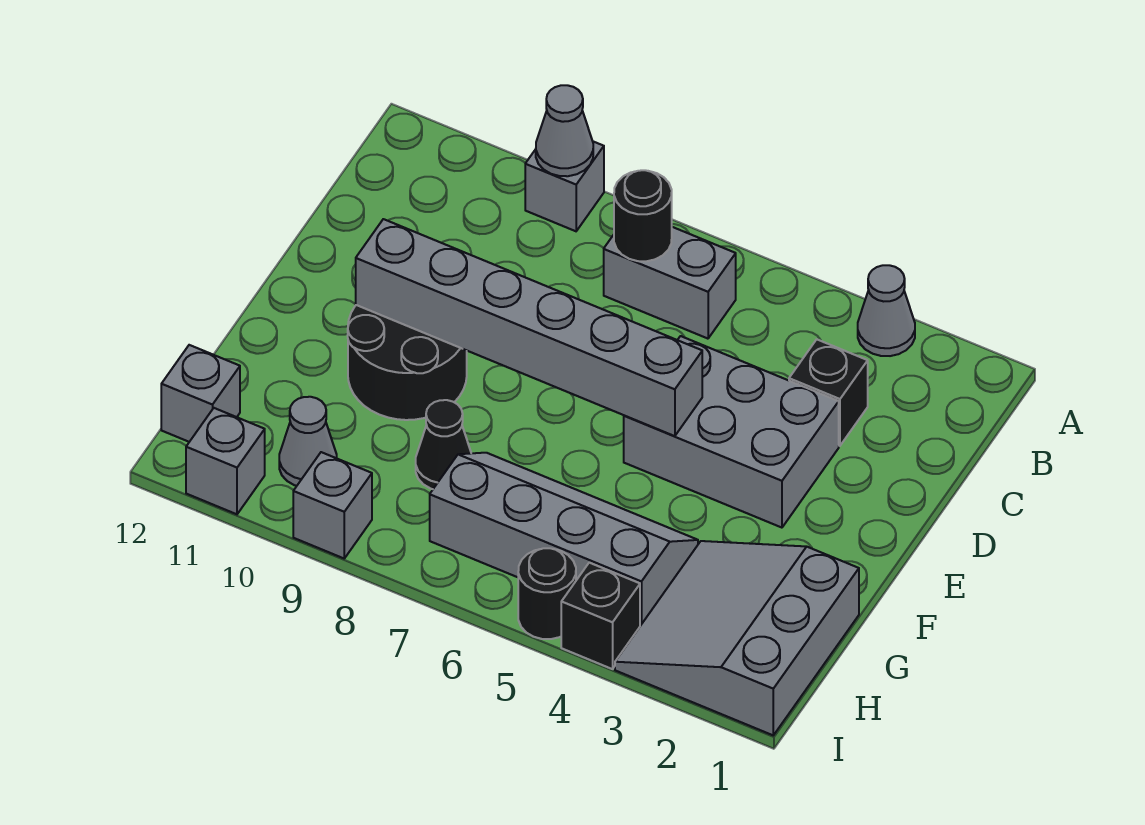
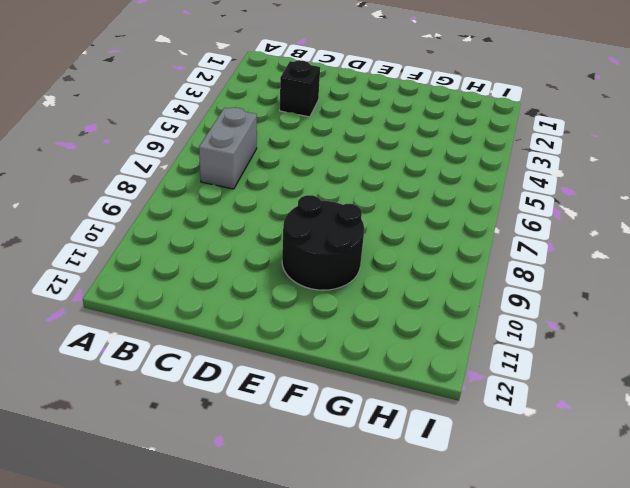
none -> grey cone A3 level 1
none -> grey brick A9 level 1
none -> grey brick D3:E5 level 1

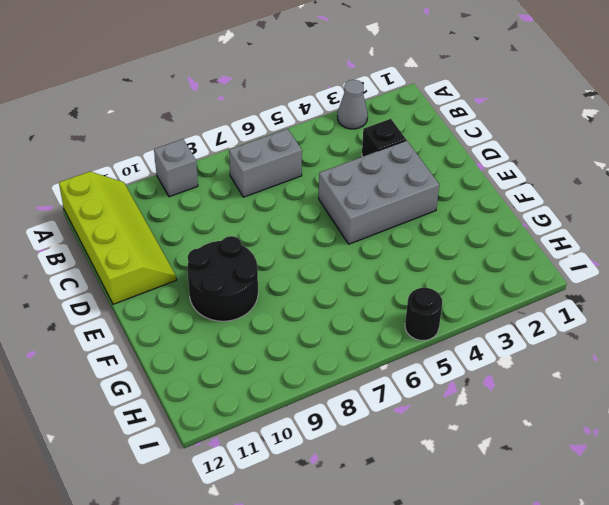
lime slope A11:D12 level 1 top 12 -> none
none -> grey slope G1:I3 level 1 top 1
none -> grey slope G4:H7 level 1 top H
none -> black cone G8 level 1

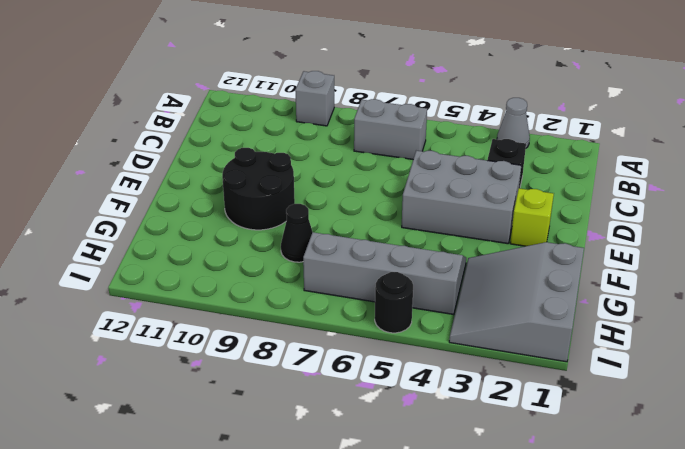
lime brick E2 level 1 -> none
none -> grey cone H10 level 1
none -> grey brick H12 level 1
none -> black brick I4 level 1

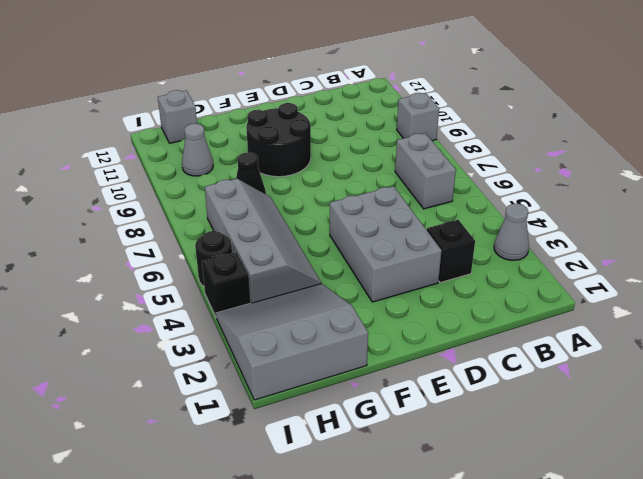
none -> grey brick I9 level 1
none -> grey brick I11 level 1
none -> grey cone A9 level 2

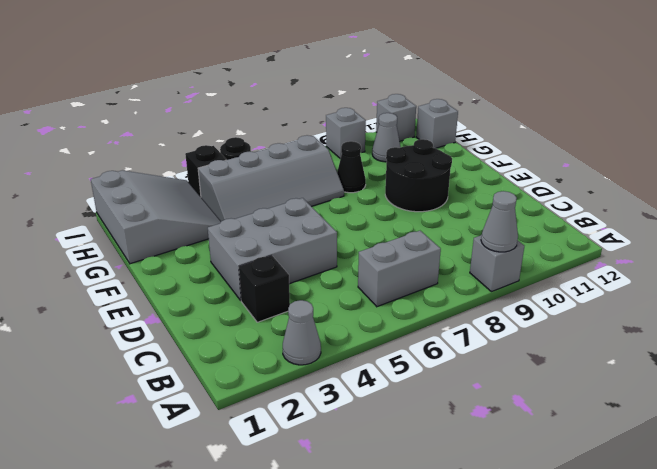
none -> black round brick B7 level 2
none -> grey brick E5:E10 level 2

